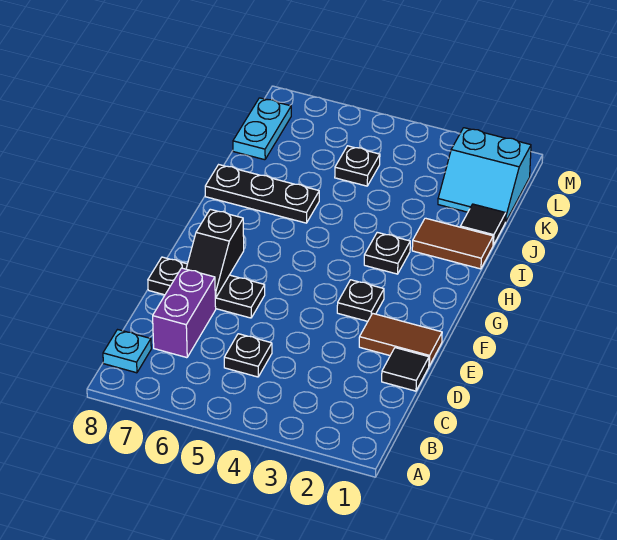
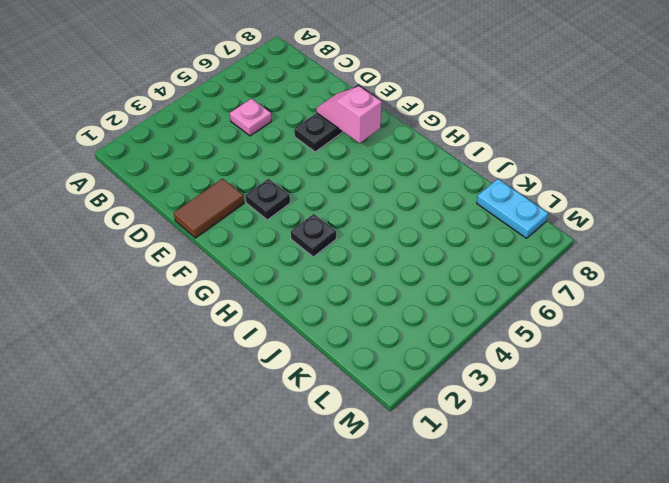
pink plate C5 level 1 -> black plate C5 level 1
pink slope E7:F7 level 2 top F -> black slope E7:F7 level 2 top F
none -> cyan plate B8 level 1
none -> purple brick C7:D7 level 1
none -> black tile D1 level 1

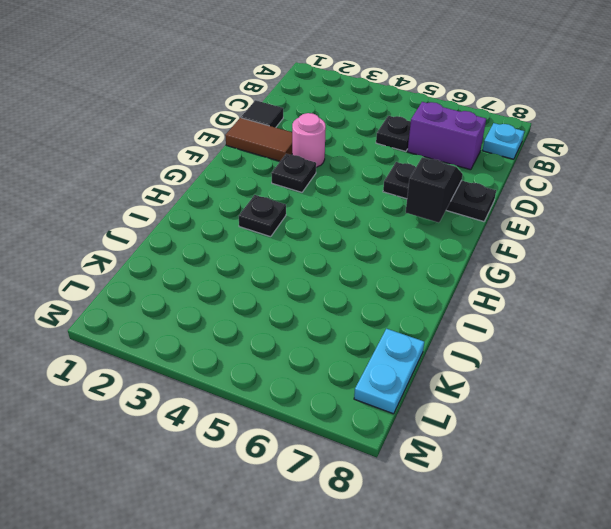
purple brick C6:C7 level 1 -> purple brick C7:D7 level 1
pink round brick E3 level 1 -> none
none -> brown tile I1:I2 level 1
none -> black plate I6:I8 level 1
none -> black tile J1 level 1

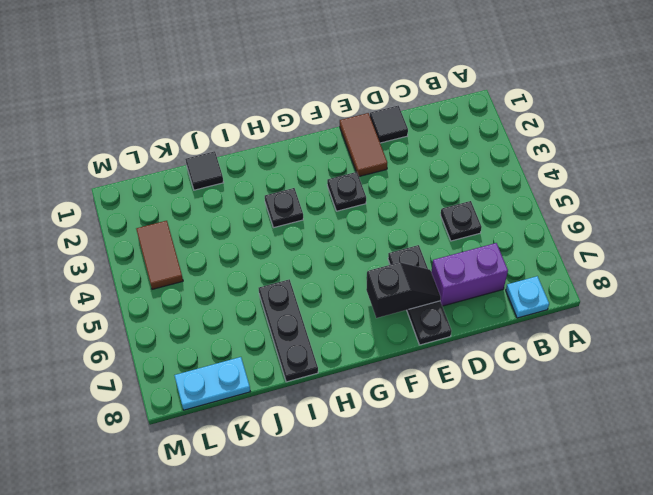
brown tile L3:L4 level 1 -> brown tile I1:I2 level 1
none -> cyan slope K1:L2 level 1 top L
none -> black plate K5 level 1

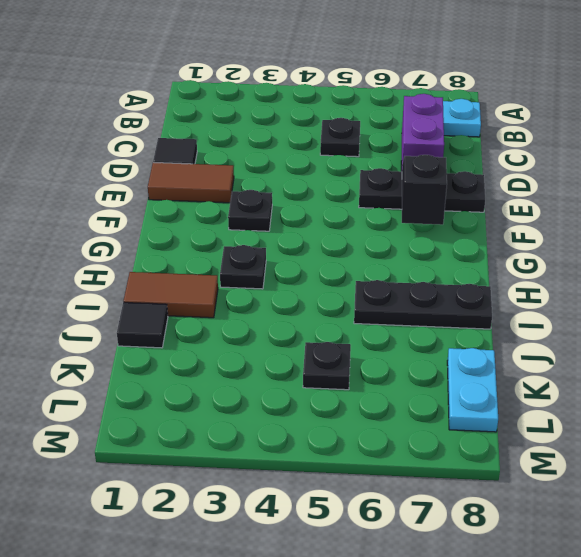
none -> cyan slope K1:L2 level 1 top L

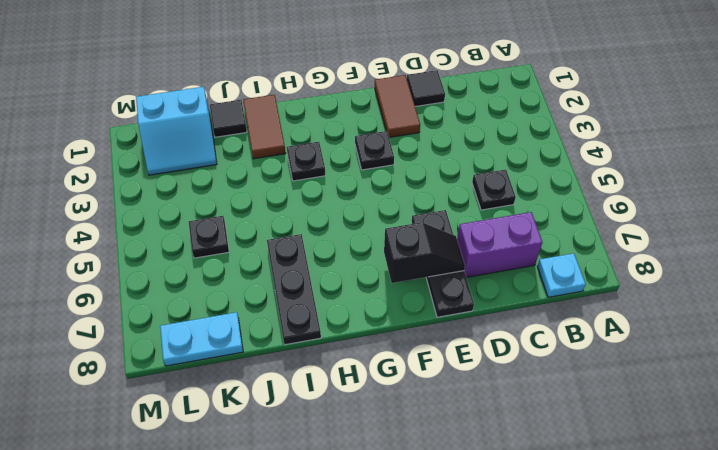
cyan slope K1:L2 level 1 top 1 -> cyan slope K1:L2 level 1 top L

